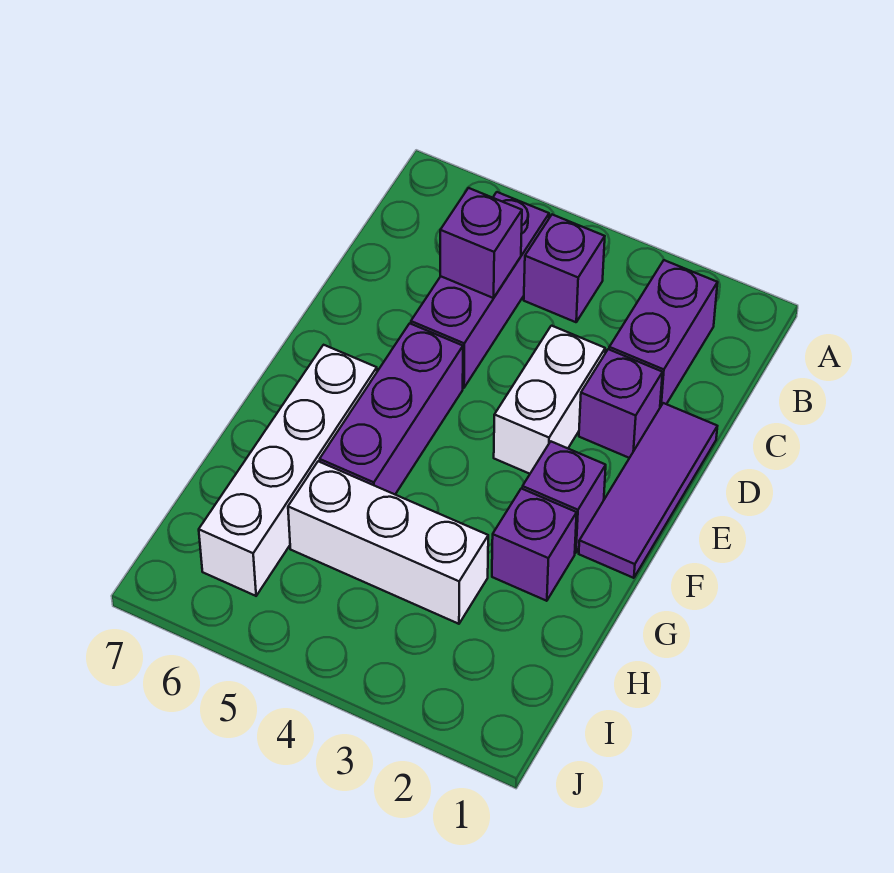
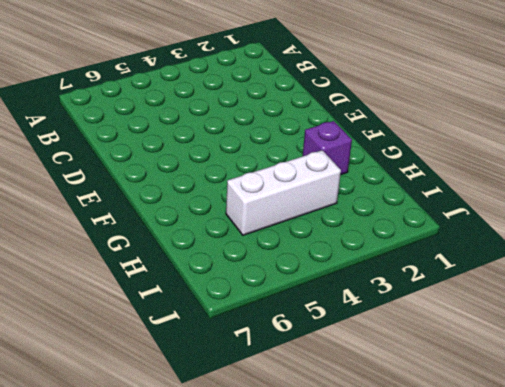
none -> purple brick B2:C2 level 1
none -> purple brick B4 level 1
none -> purple brick B5:D5 level 1

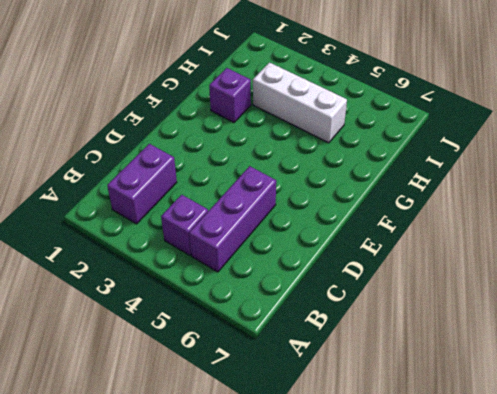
none -> purple tile D1:F1 level 1
none -> purple brick D2 level 1
none -> white brick D3:E3 level 1

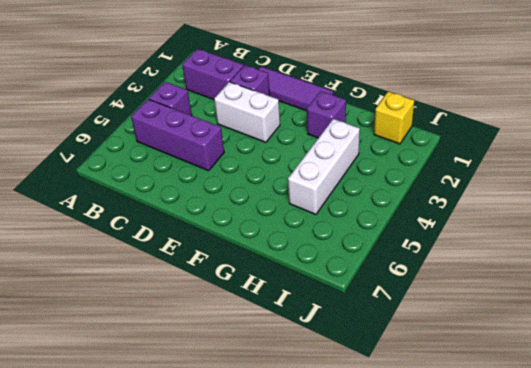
yellow brick I1 level 1 -> none
none -> purple brick E5:G5 level 1
none -> purple brick F2 level 1
none -> white brick F6:I6 level 1

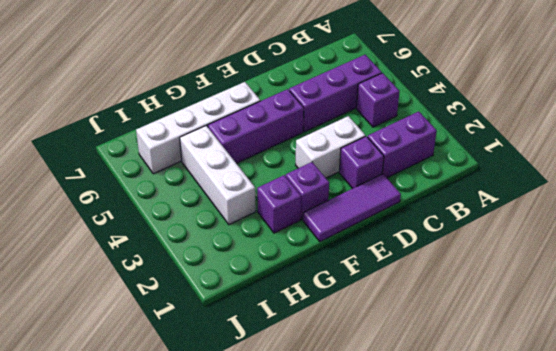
none -> purple brick C5 level 2

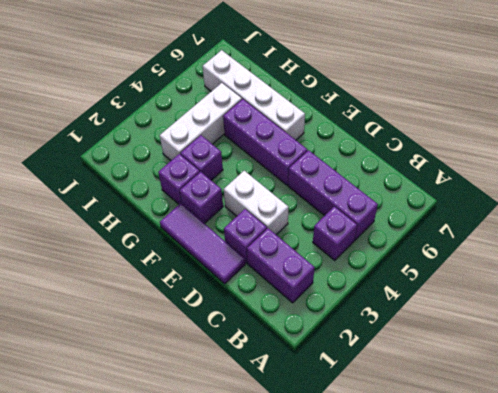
purple brick G3 level 1 -> purple brick C5 level 2

